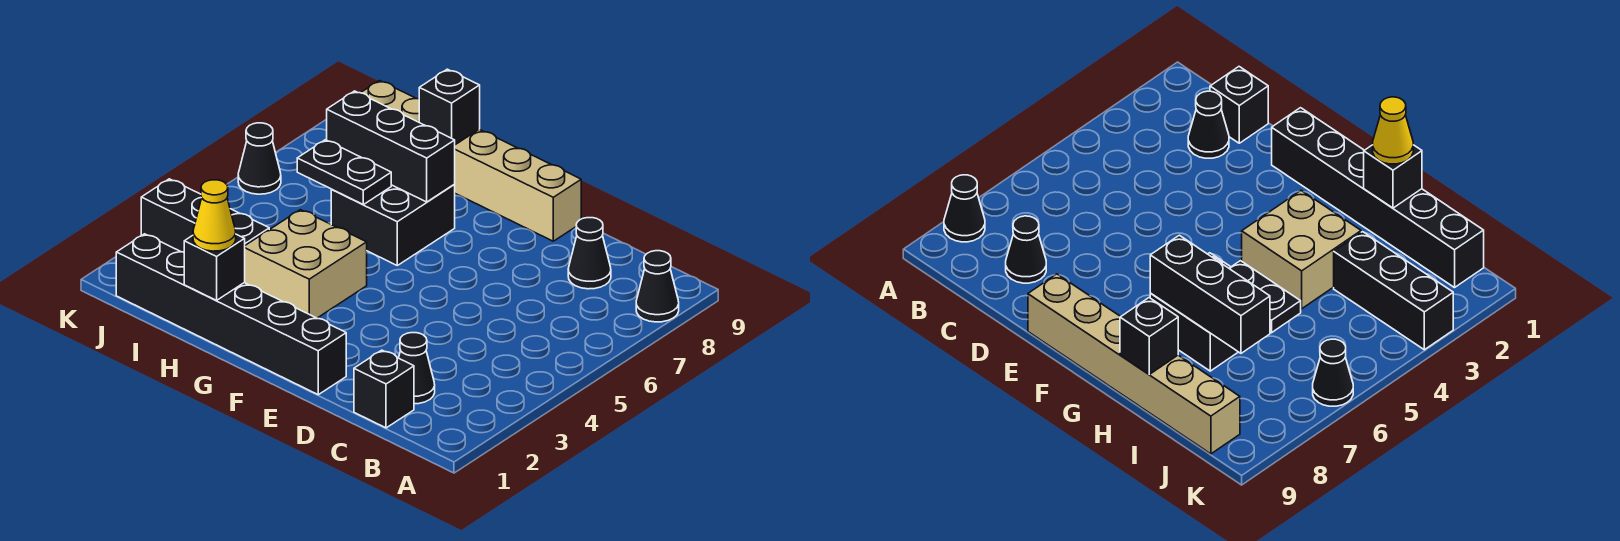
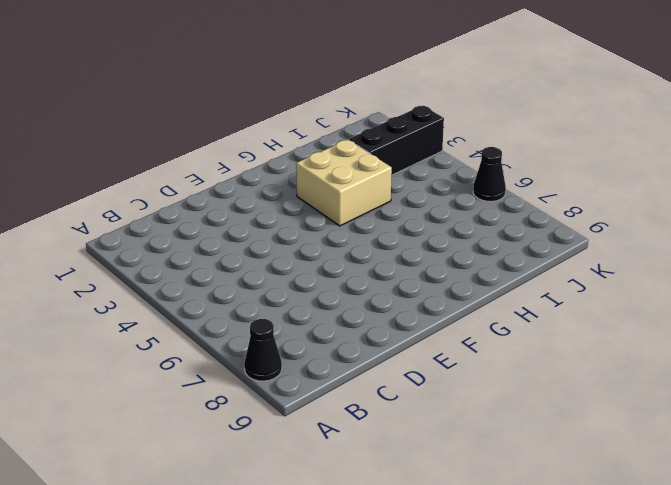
none -> black brick C1 level 1
none -> black cone C2 level 1
none -> black cone C8 level 1

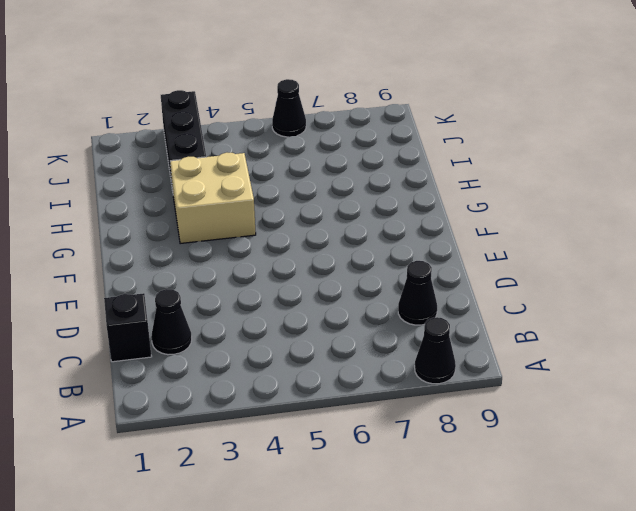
none -> black brick E1:J1 level 1
none -> tan brick E9:J9 level 1
none -> black brick G6:H7 level 1

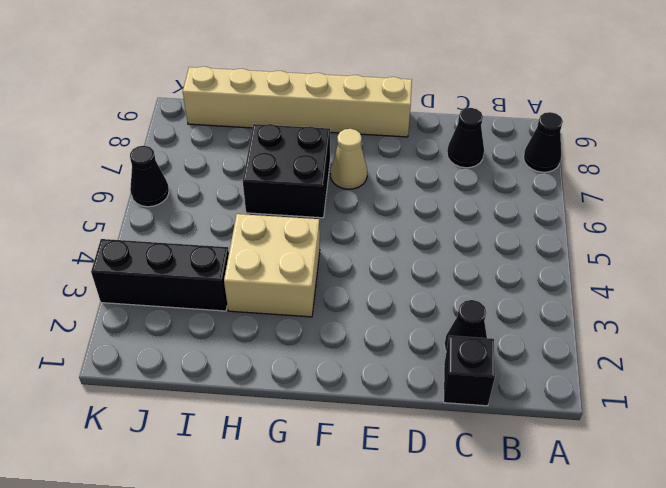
tan cone F7 level 1 -> none
none -> black brick E1:J1 level 1
none -> black brick G7:I7 level 2
none -> black brick H1 level 2

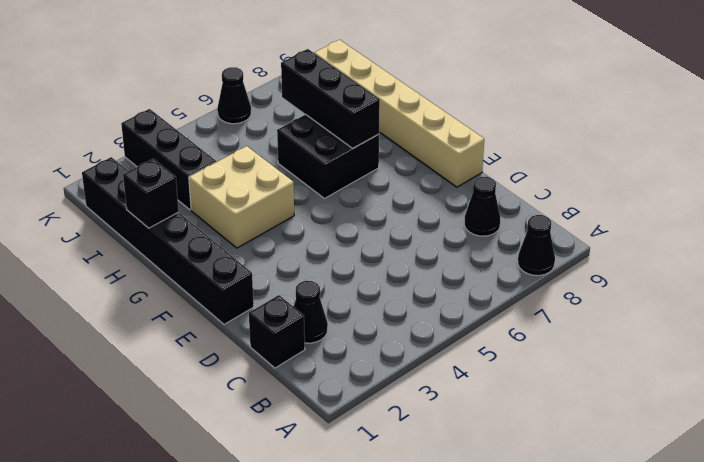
none -> black plate H6:I6 level 2
none -> black brick H9 level 2
none -> yellow cone H1 level 3

